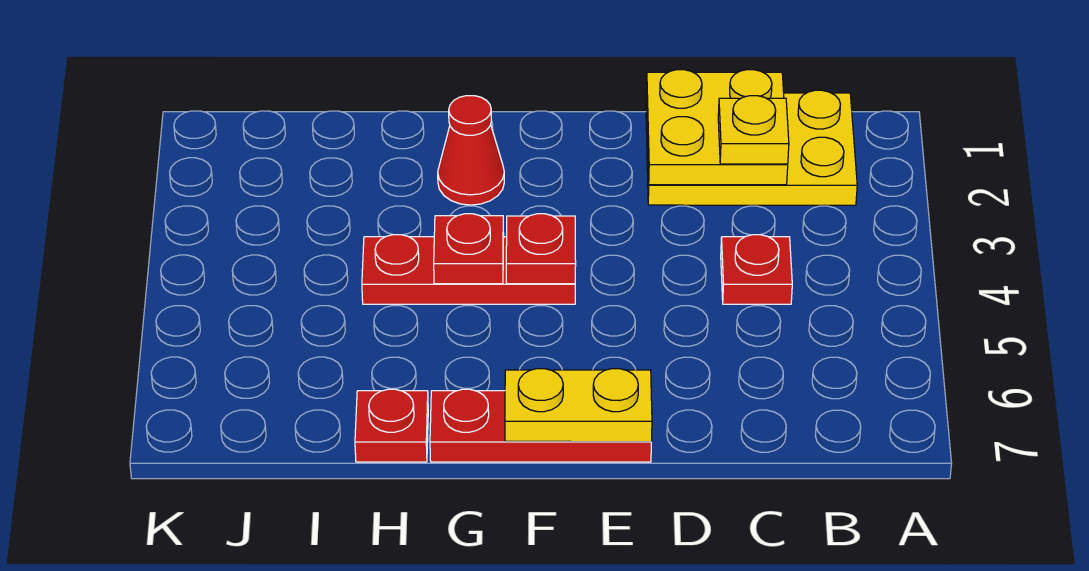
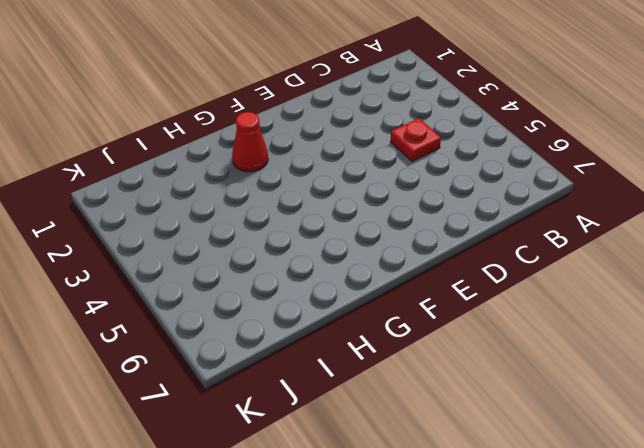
none -> yellow plate B1:D2 level 1
none -> red plate E7:G7 level 1

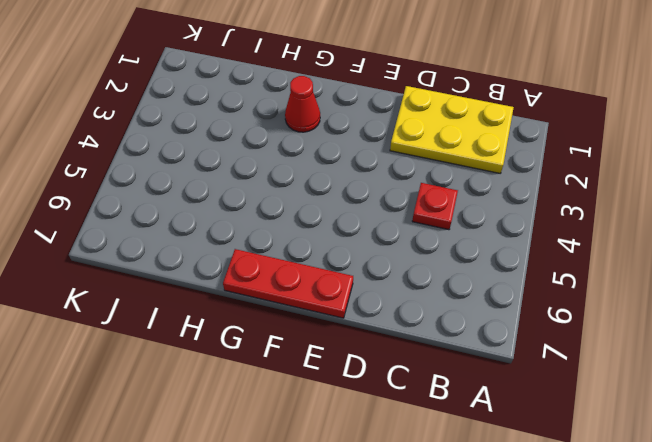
none -> red plate F4:H4 level 1
none -> red plate H7 level 1

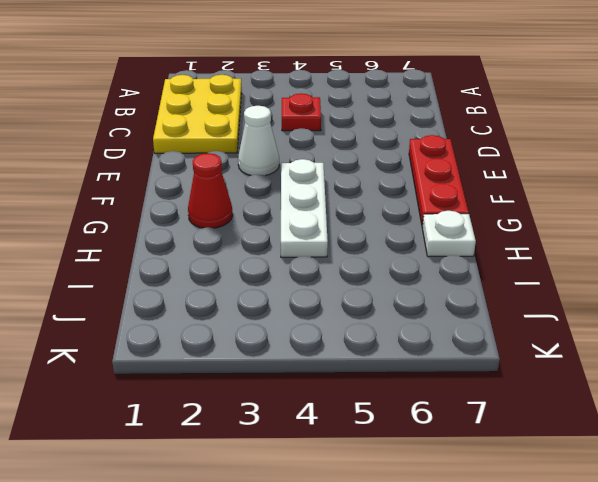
white cone E3 level 1 -> none
white plate F4:H4 level 1 -> red plate F4:H4 level 1
white plate H7 level 1 -> red plate H7 level 1
none -> yellow plate C1:D2 level 2
none -> yellow plate E7:F7 level 2

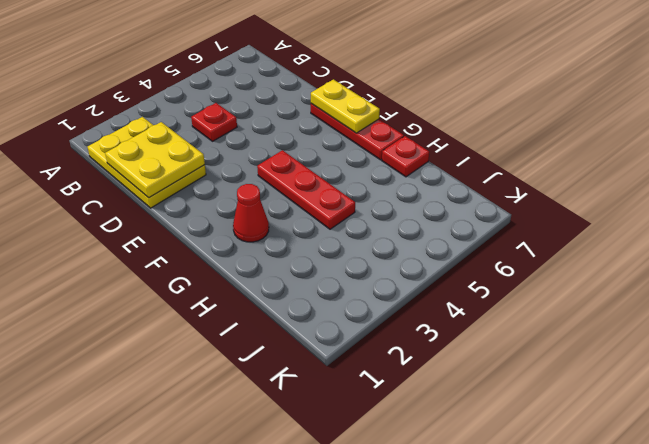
none -> red plate F4 level 2
none -> red plate G4 level 2

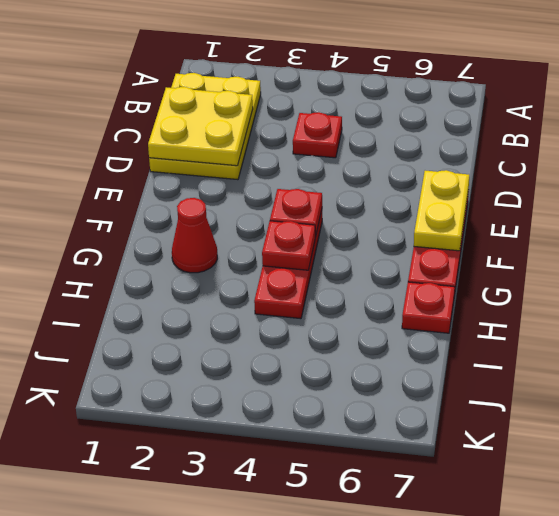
none -> yellow plate C2 level 3

